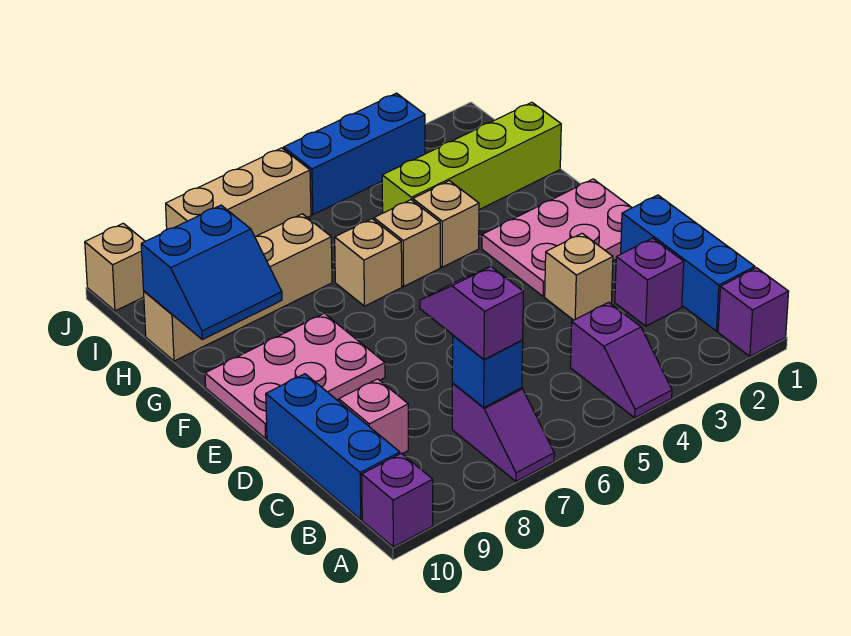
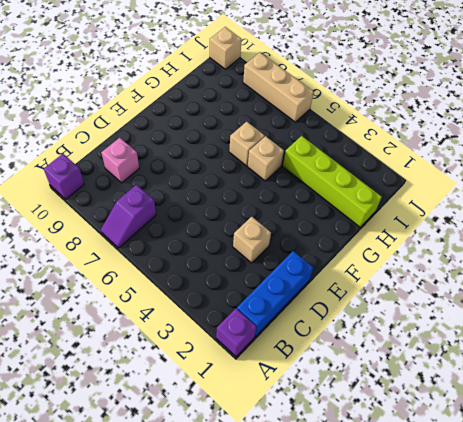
none -> purple slope A4:B4 level 1 top B
none -> blue brick B10:D10 level 1
none -> purple brick C2 level 1

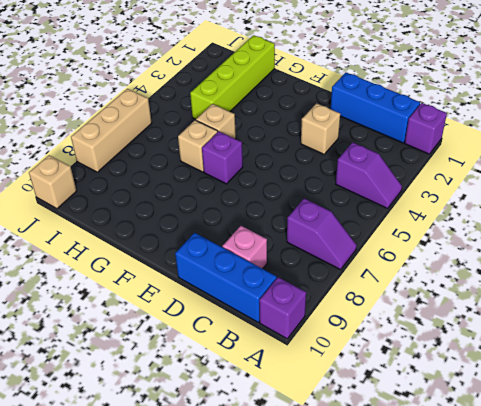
purple brick F6 level 1 -> purple brick C2 level 1
none -> pink plate E1:F3 level 1
none -> pink plate E8:F10 level 1
none -> tan brick G4 level 1

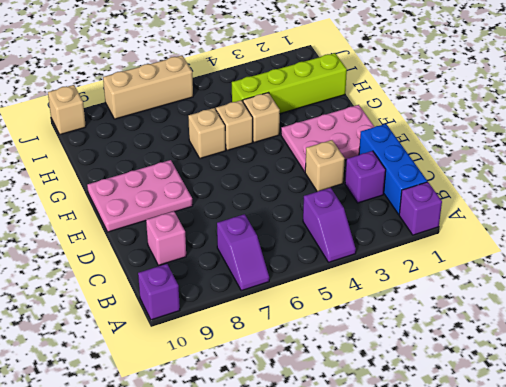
none -> blue brick B10:D10 level 1
none -> tan brick H7:H10 level 1
none -> blue brick J3:J5 level 1

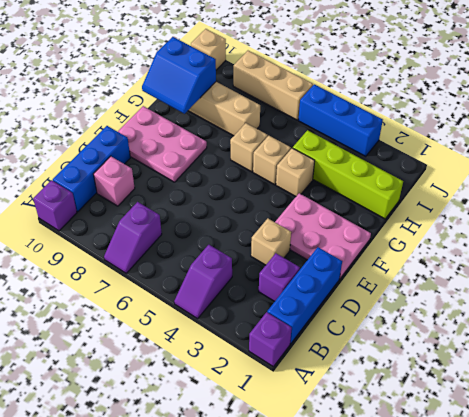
none -> blue brick B7 level 2
none -> purple slope B7:C7 level 3 top B

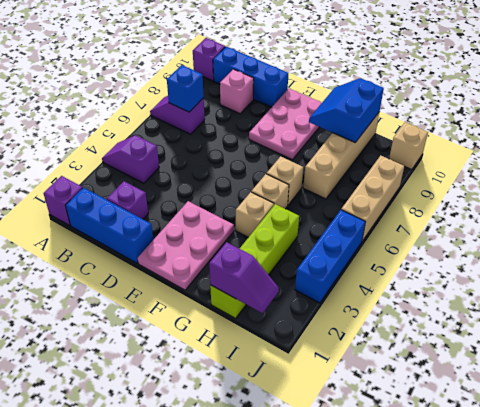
purple slope H1:I1 level 2 top H -> purple slope B7:C7 level 3 top B
none -> tan brick D3 level 1

